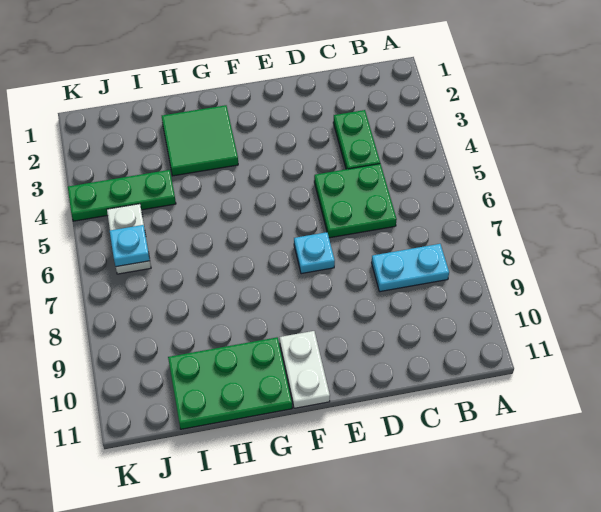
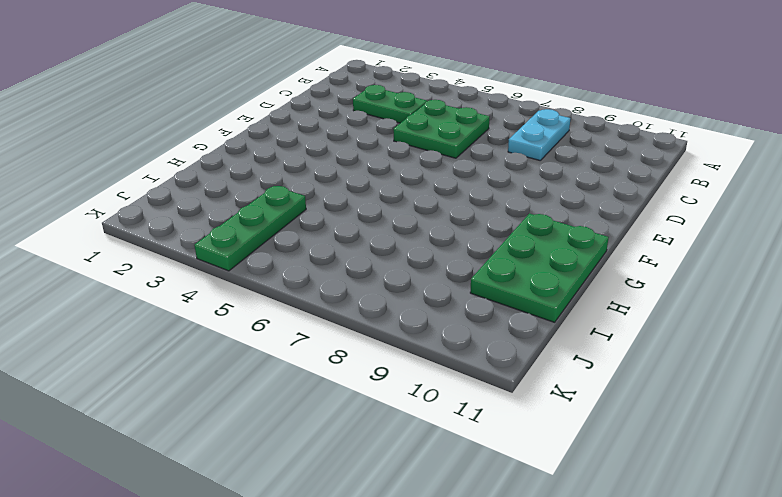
none -> cyan plate E7 level 1
none -> white plate F10:F11 level 1

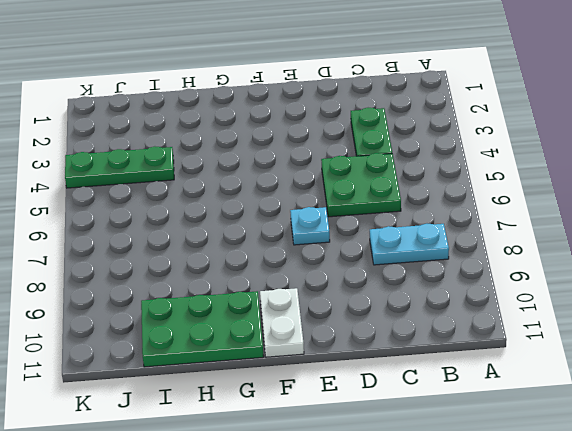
none -> green tile G2:H3 level 1
none -> white plate J5:J6 level 1

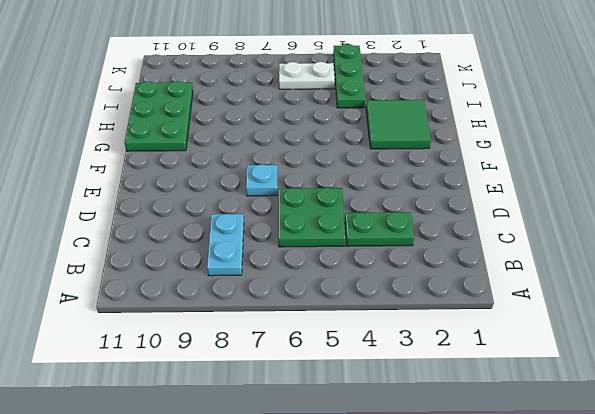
none -> white plate F10:F11 level 1
none -> cyan plate J6 level 2

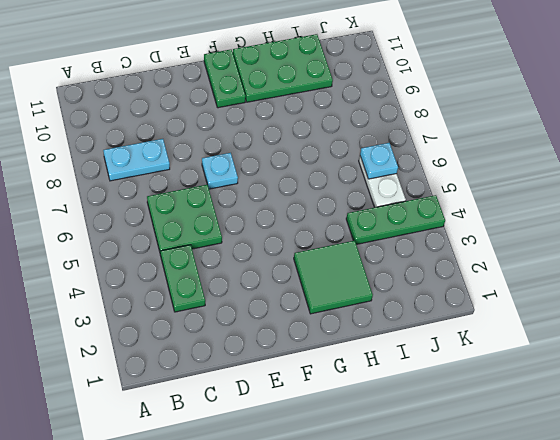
green plate F10:F11 level 1 -> white plate F10:F11 level 1

